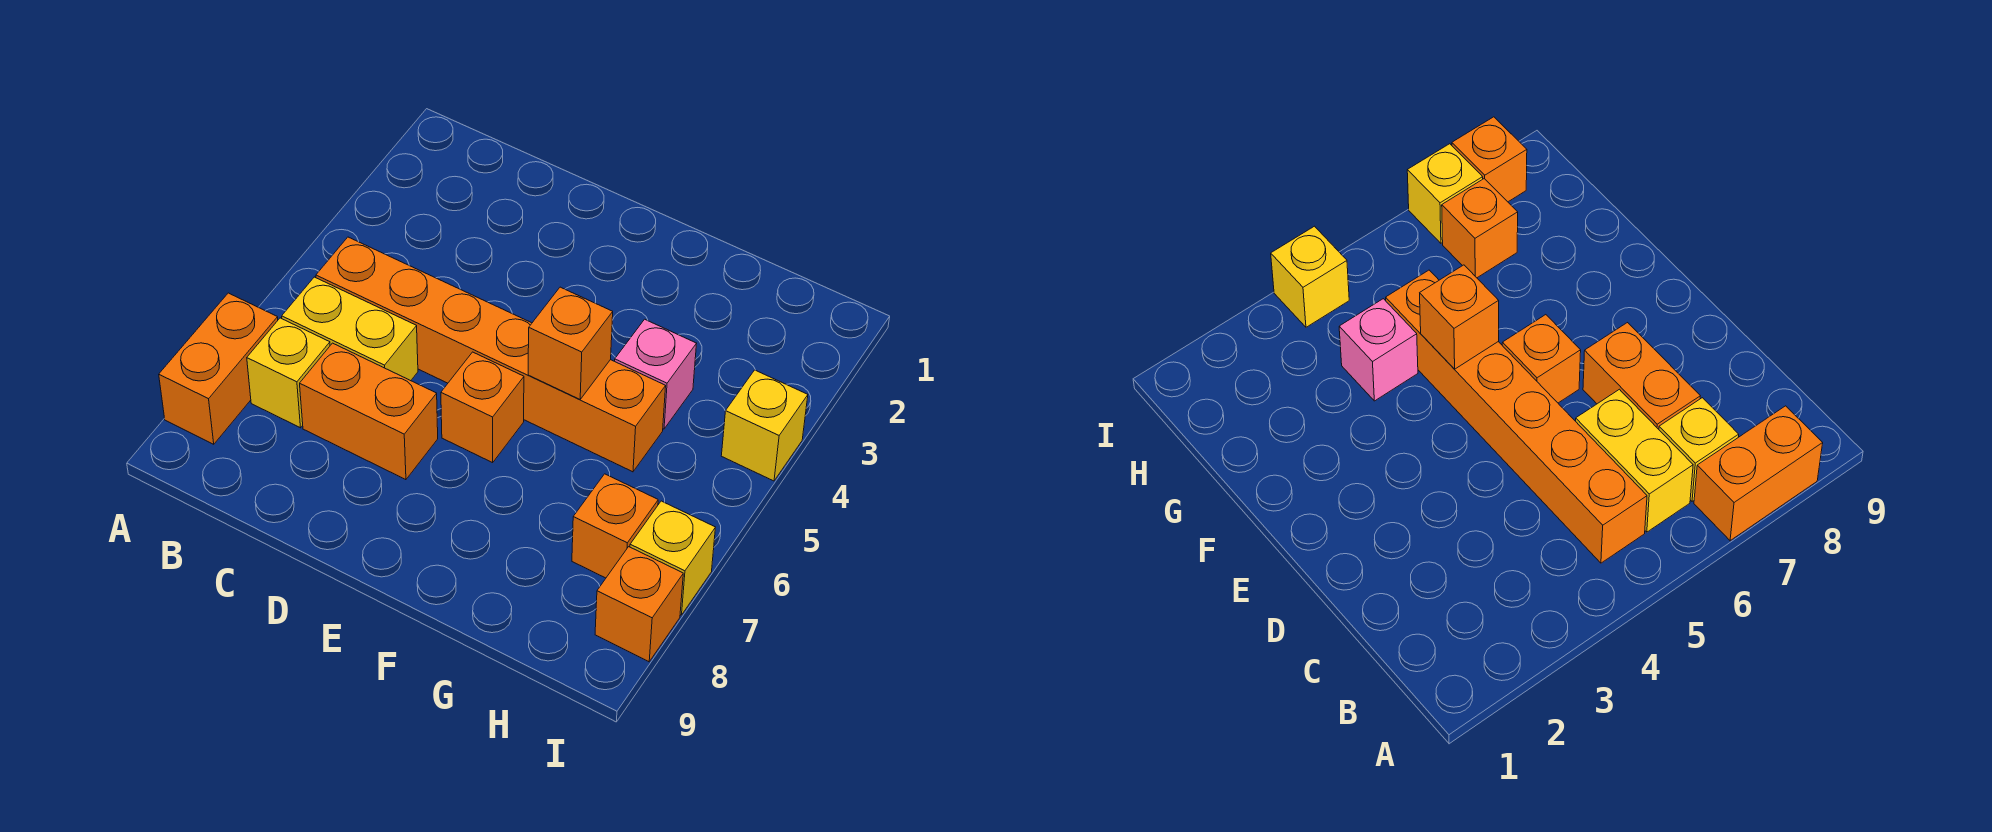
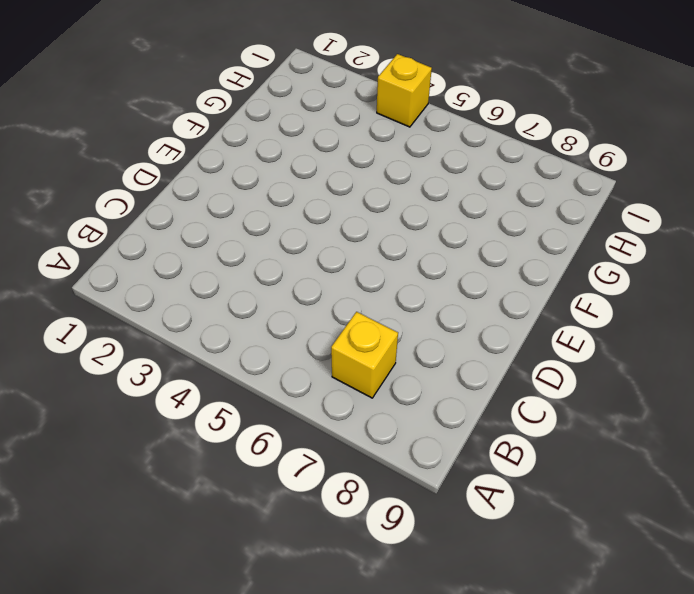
none -> orange brick A7:A8 level 1
none -> orange brick B5:G5 level 1
none -> yellow brick B6:C6 level 1

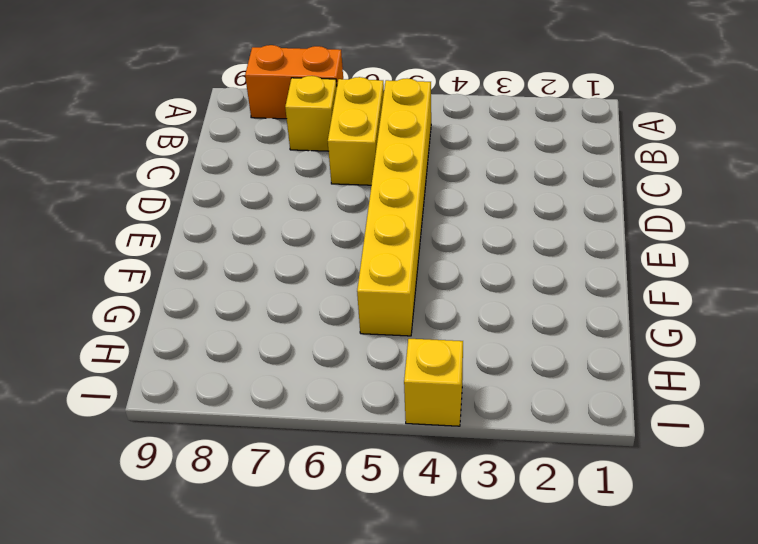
yellow brick B5:G5 level 1 -> orange brick B5:G5 level 1
none -> orange brick C7:D7 level 1
none -> orange brick E6 level 1
none -> pink brick G4 level 1

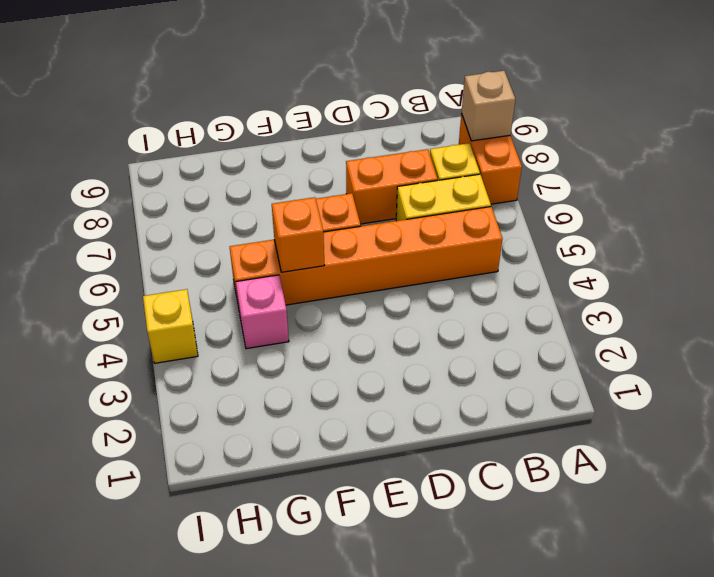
tan brick A8 level 2 -> none
none -> orange brick H7 level 1
none -> yellow brick I7 level 1
none -> orange brick I8 level 1

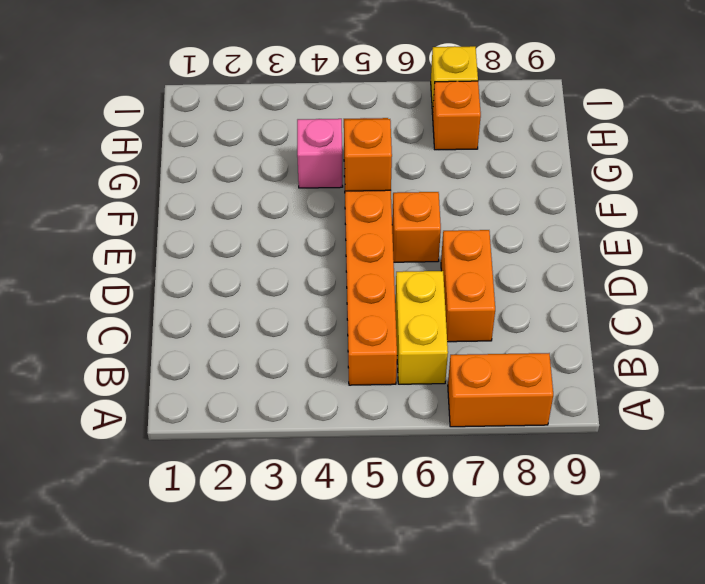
none -> yellow brick B7 level 1
none -> yellow brick I4 level 1
none -> orange brick I8 level 1

